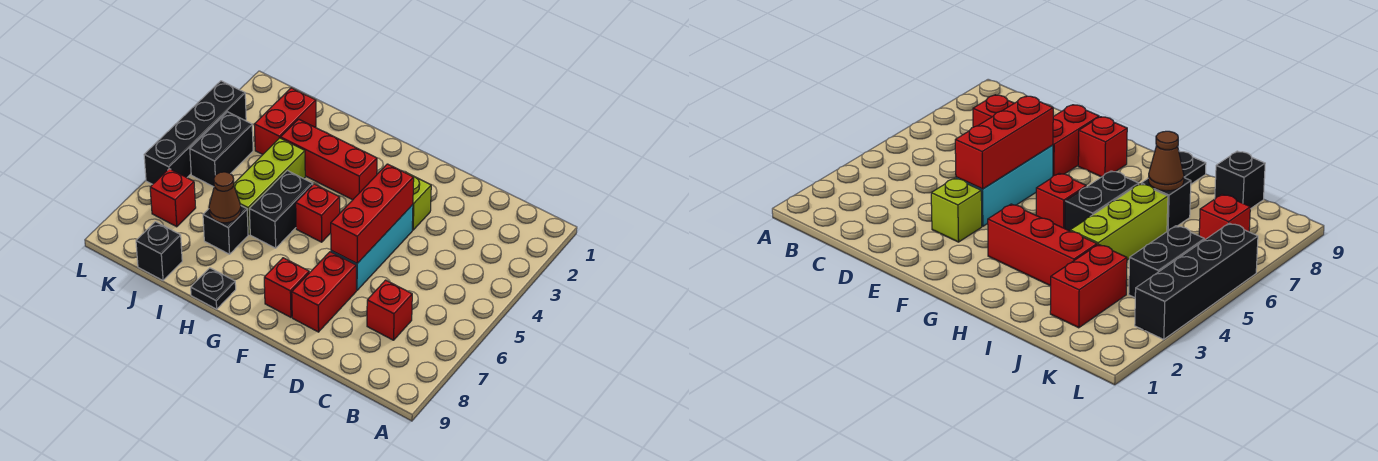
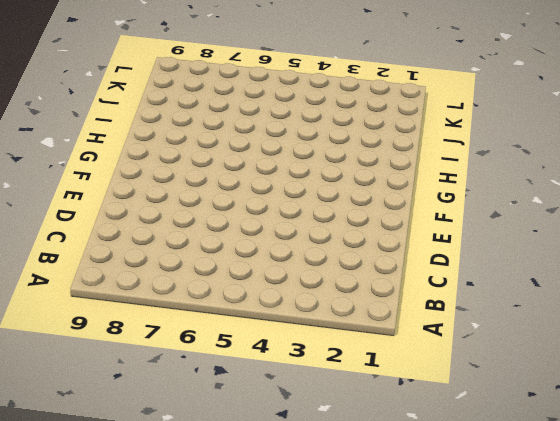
none -> red brick C7 level 1
none -> lime brick E3 level 1
none -> cyan brick E4:E6 level 1

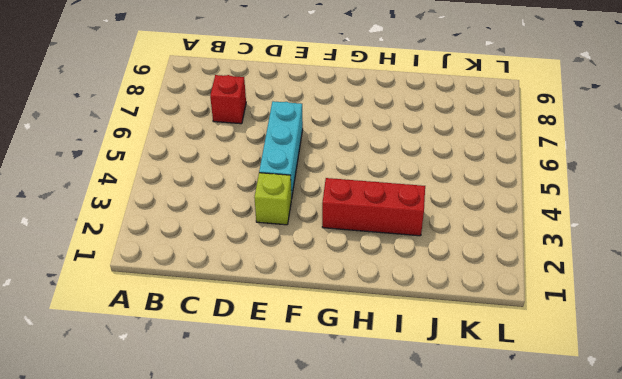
none -> red brick E7:E8 level 1
none -> red brick F8 level 1
none -> red brick G5 level 1

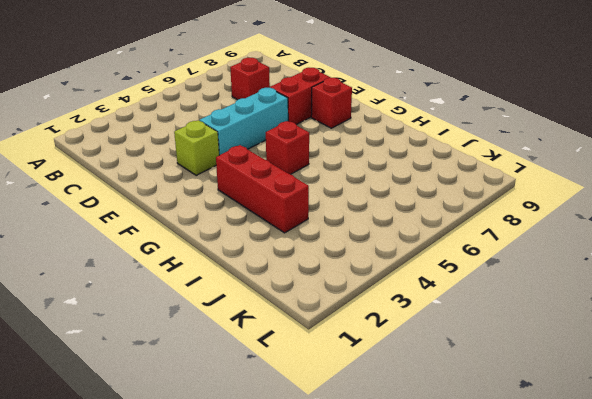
none -> black brick H5:H6 level 1
none -> black plate H9 level 1
none -> lime brick I4:I6 level 1

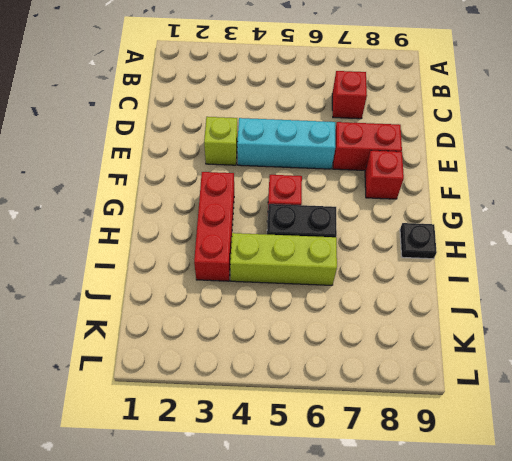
none -> black brick I7 level 1
none -> red brick J2:J3 level 1
none -> black brick J9 level 1

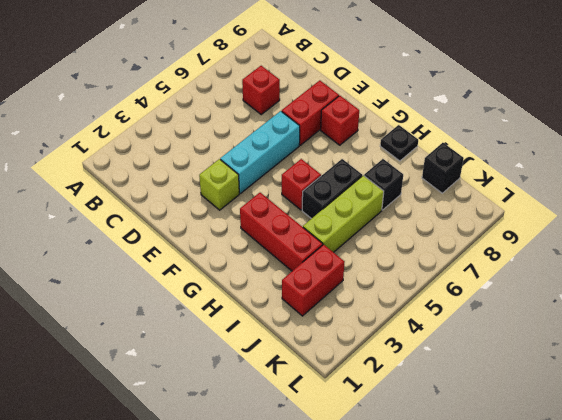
none -> black brick K4:K5 level 1
none -> red brick K7 level 1
none -> black brick L3:L6 level 1

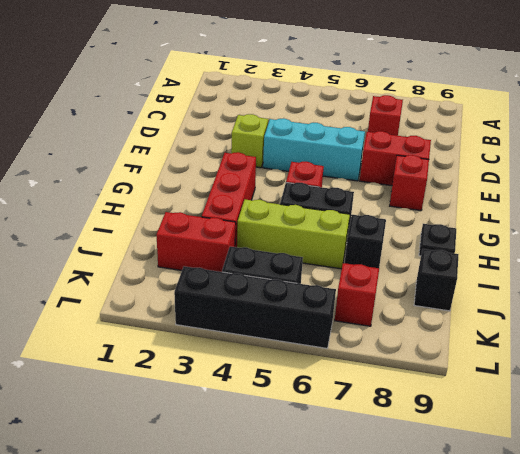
none -> red brick E4:E6 level 2
none -> brown cone I7 level 2

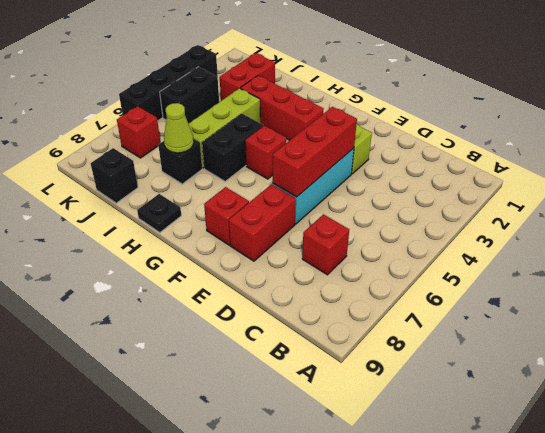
lime cone I7 level 2 -> brown cone I7 level 2

